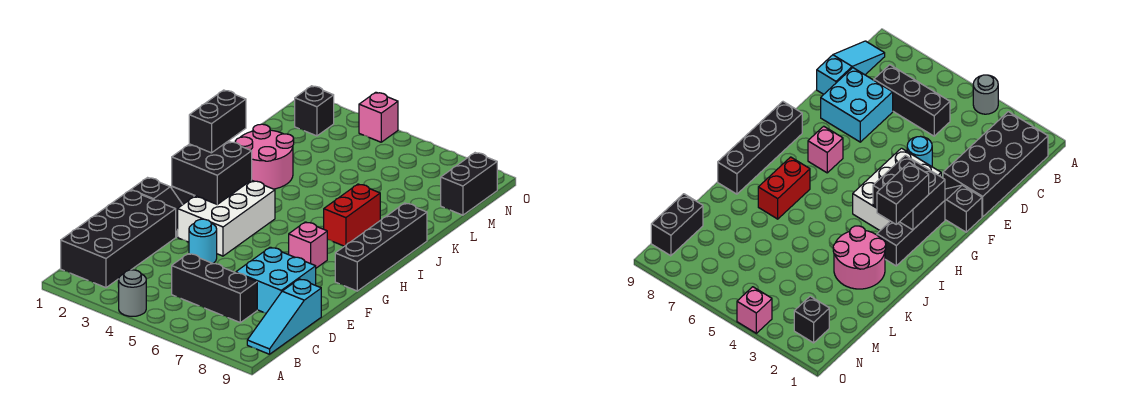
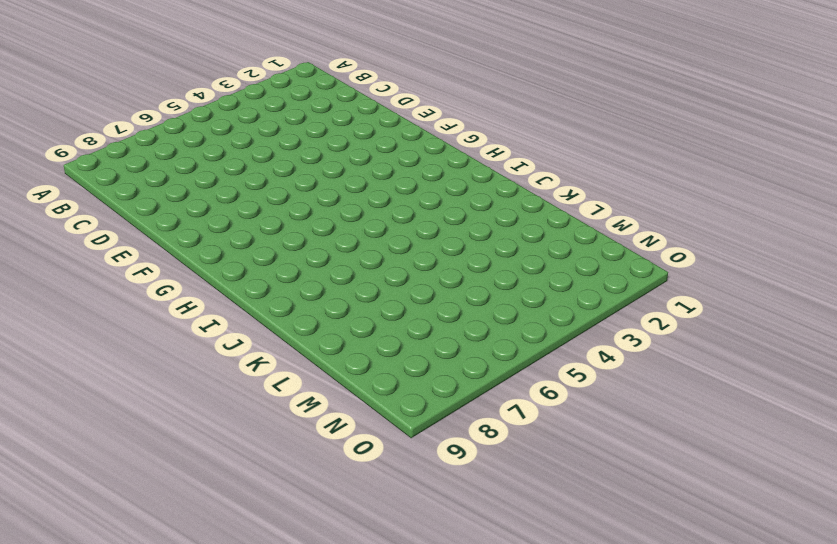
none -> grey round brick A4 level 1
none -> black brick B1:E2 level 1
none -> cyan slope B9:D9 level 1 top D

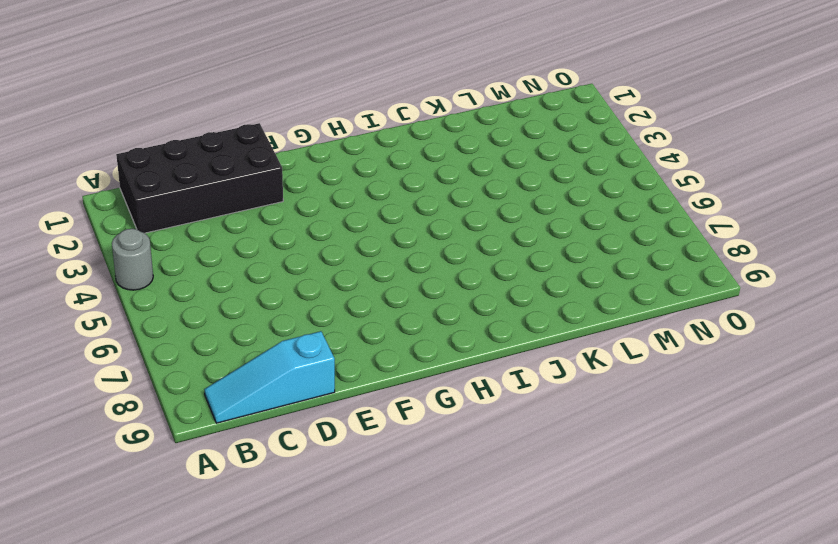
none -> black brick C5:C7 level 1
none -> cyan brick D7:E8 level 1
none -> cyan round brick E4 level 1

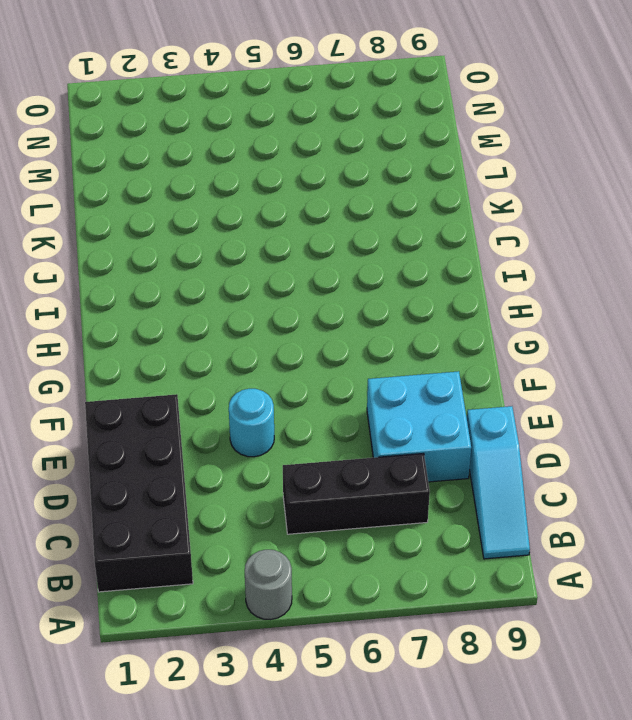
none -> black slope F1:F2 level 1 top 1
none -> white brick F3:H4 level 1
none -> black brick G2:I2 level 1

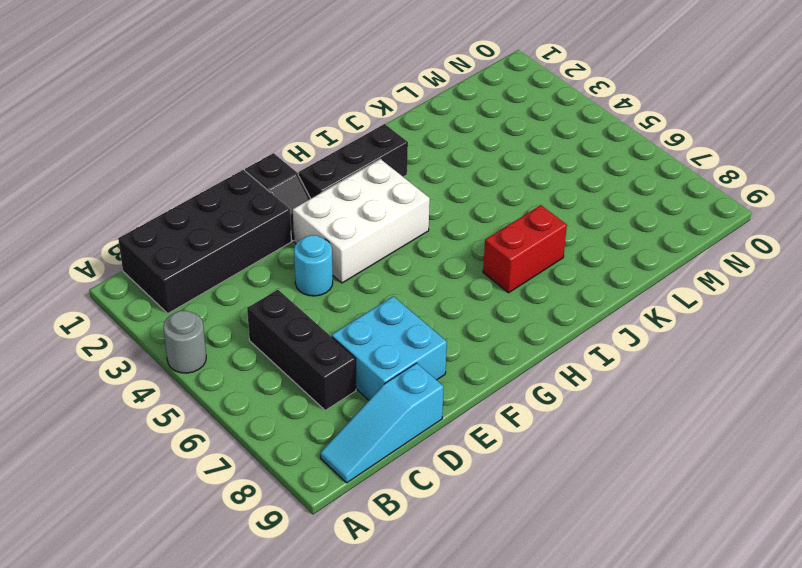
none -> pink brick G7 level 1
none -> black brick G9:J9 level 1
none -> pink round brick J2:K3 level 1

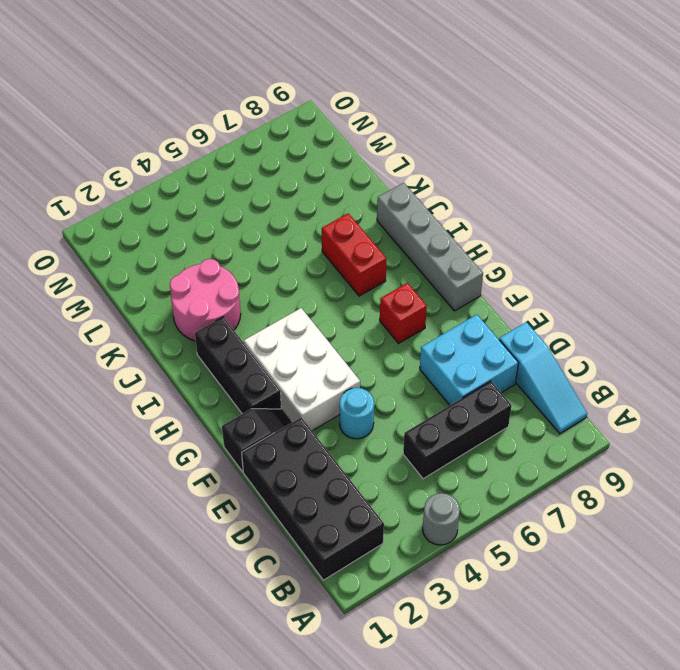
red brick G7 level 1 -> pink brick G7 level 1
grey brick G9:J9 level 1 -> black brick G9:J9 level 1
none -> black brick M9:N9 level 1
none -> black brick N2 level 1
none -> pink brick O4 level 1

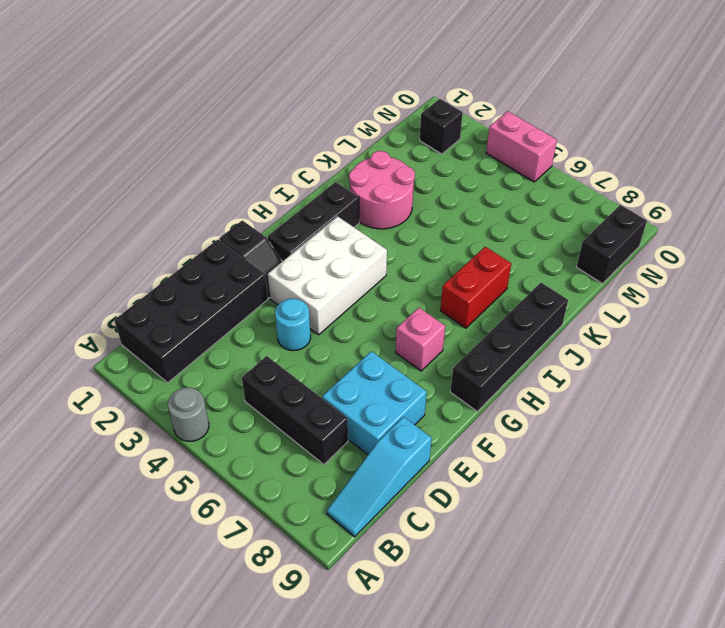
pink brick O4:O5 level 1 -> pink brick O4 level 1
none -> black brick G2:H3 level 2
none -> black brick H2:I2 level 3

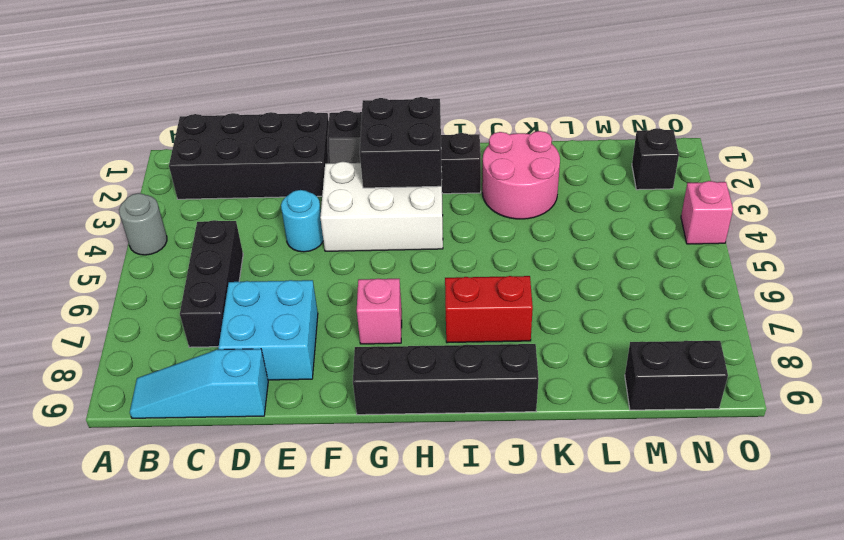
none -> black brick H2:I2 level 3

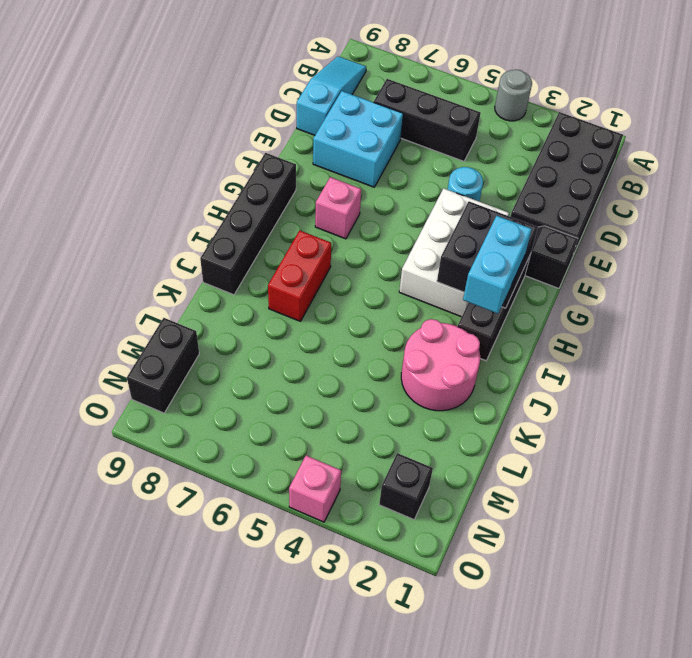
cyan brick H2:I2 level 3 -> black brick H2:I2 level 3

